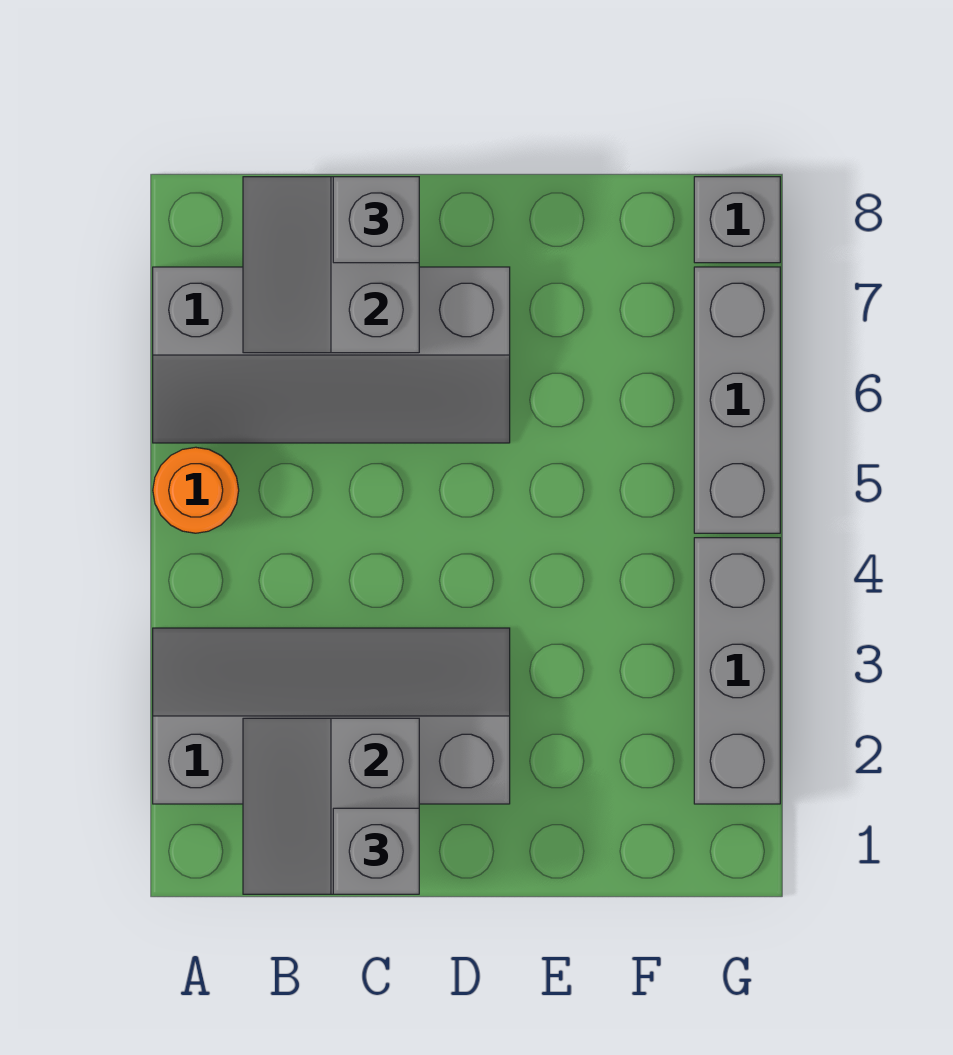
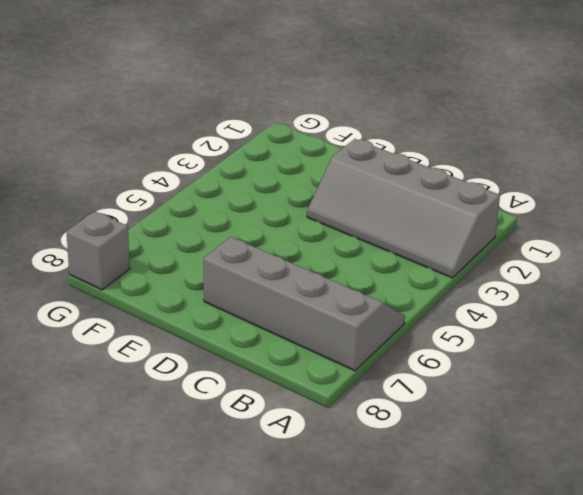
none -> orange round brick A5 level 1
none -> grey brick G2:G4 level 1

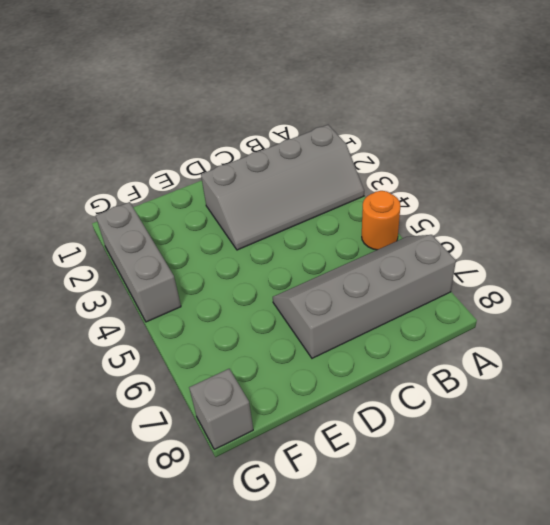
none -> grey brick G5:G7 level 1
none -> grey slope B1:C2 level 2 top C

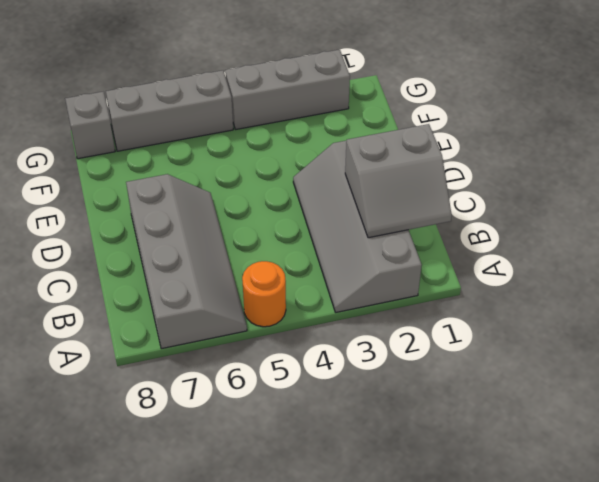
none -> grey slope B7:C8 level 2 top C
none -> grey brick C1 level 3

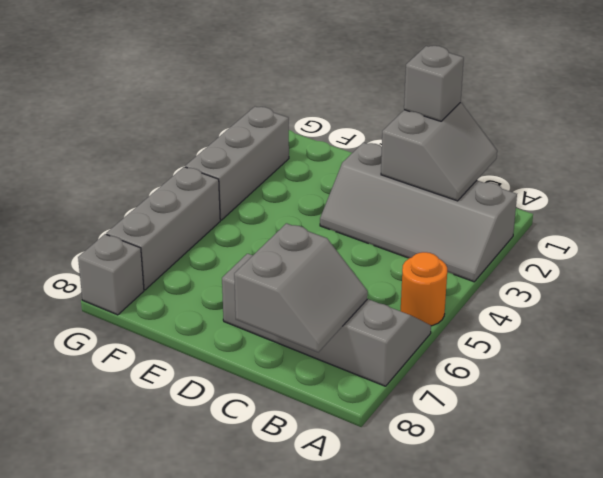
none -> grey brick C8 level 3

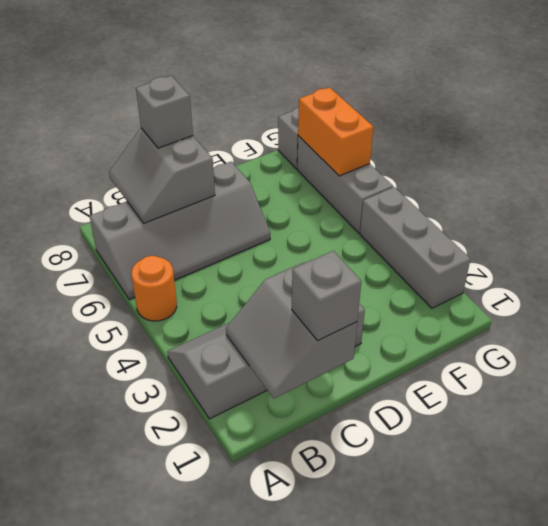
orange brick G6:G7 level 2 -> none

